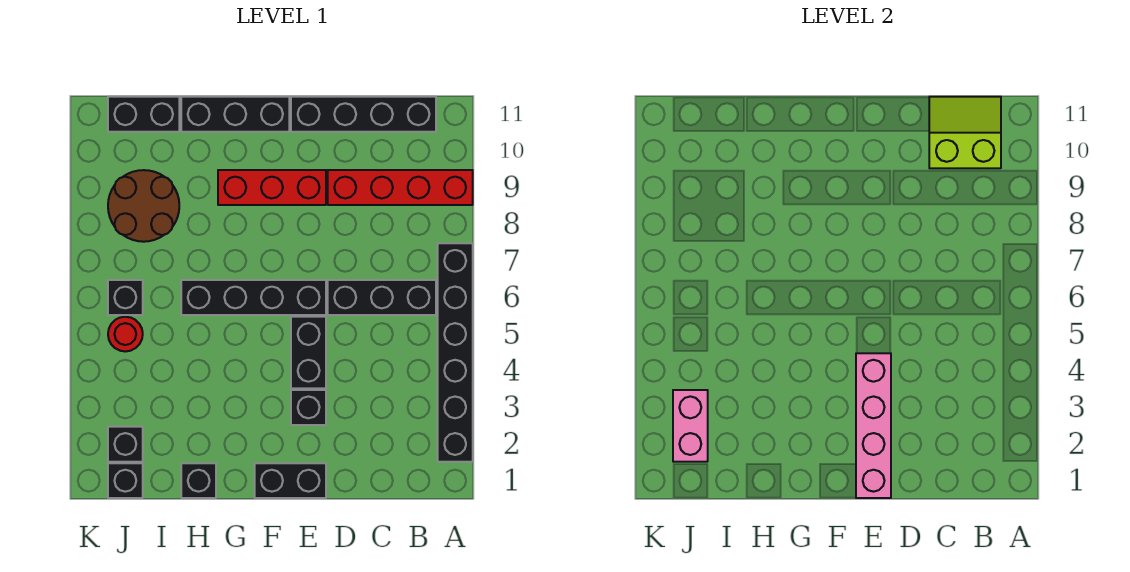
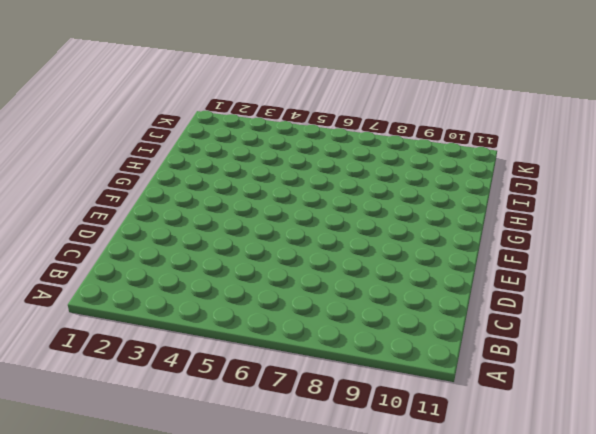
none -> black brick A2:A7 level 1
none -> red brick A9:D9 level 1
none -> black brick B6:D6 level 1

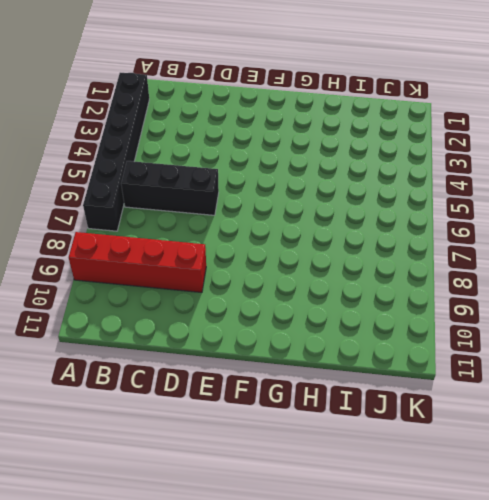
none -> black brick B11:E11 level 1
none -> black brick E1:F1 level 1
none -> black brick E3 level 1

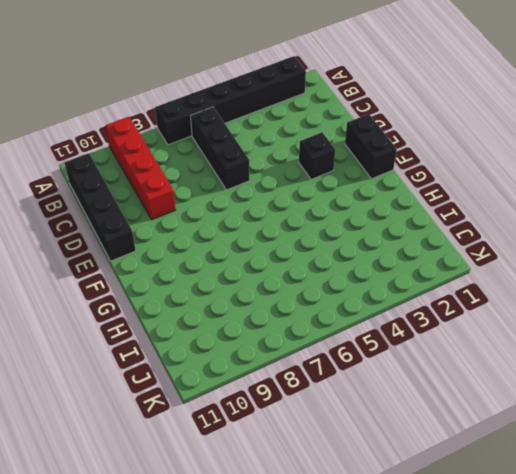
none -> black brick E4:E5 level 1
none -> black brick E6:H6 level 1
none -> red brick E9:G9 level 1

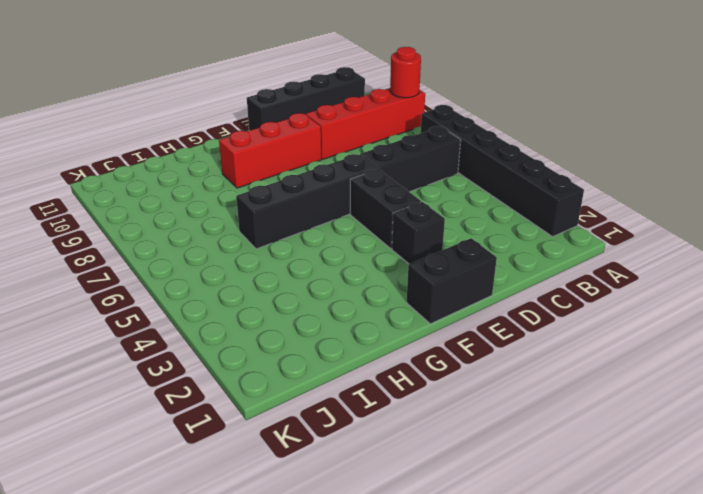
red round brick A9 level 2 -> red round brick J5 level 1
none -> black brick F11:H11 level 1
none -> black brick H1 level 1
none -> brown round brick I8:J9 level 1

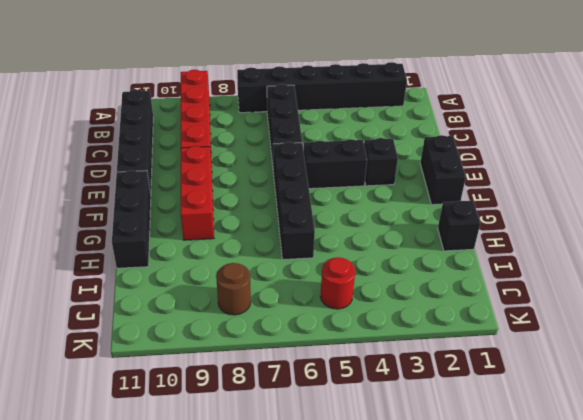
brown round brick J8 level 1 -> brown round brick I8:J9 level 1
none -> black brick I11:J11 level 1
none -> black brick J1 level 1
none -> black brick J2 level 1

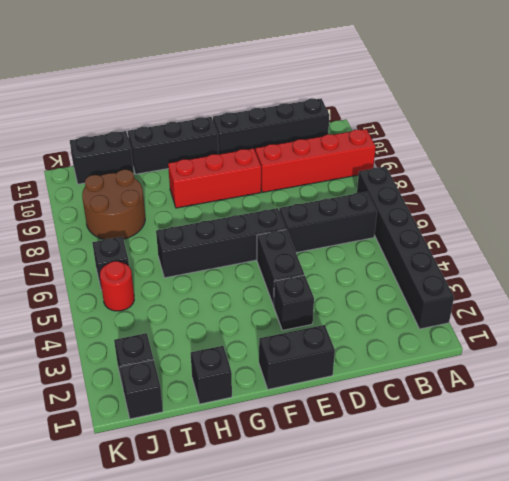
none -> lime slope B10:C11 level 2 top 10
none -> pink brick E1:E4 level 2
none -> pink brick J2:J3 level 2

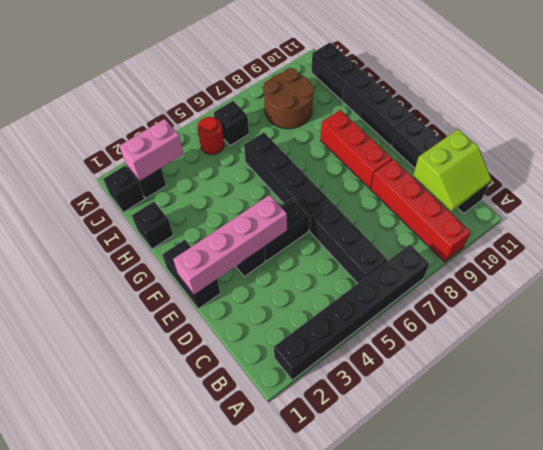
lime slope B10:C11 level 2 top C -> lime slope B10:C11 level 2 top 10

